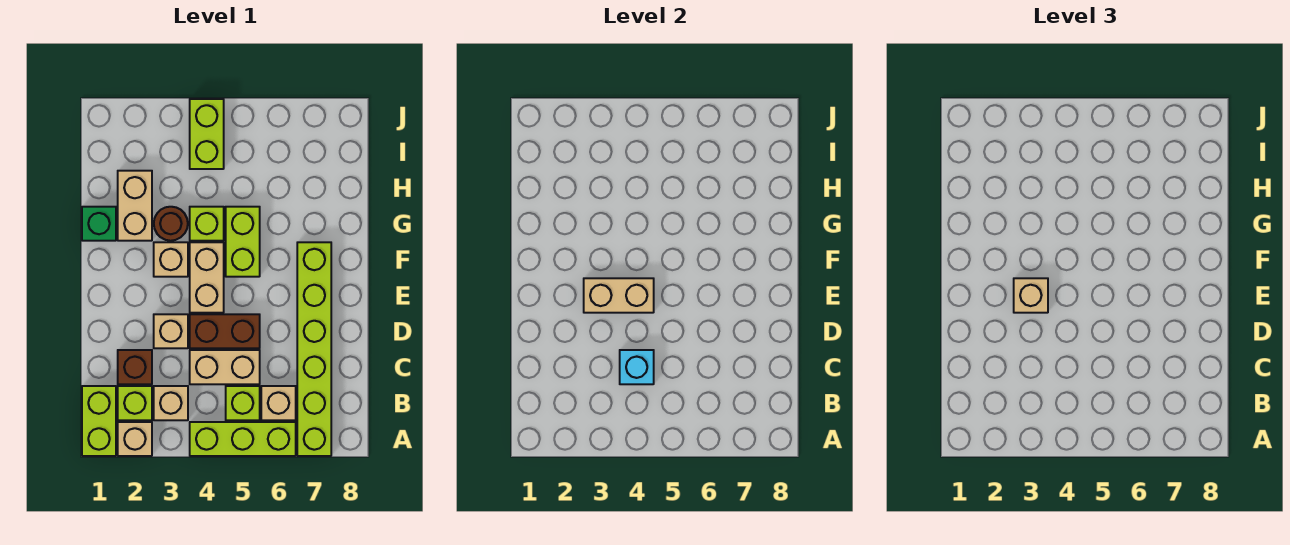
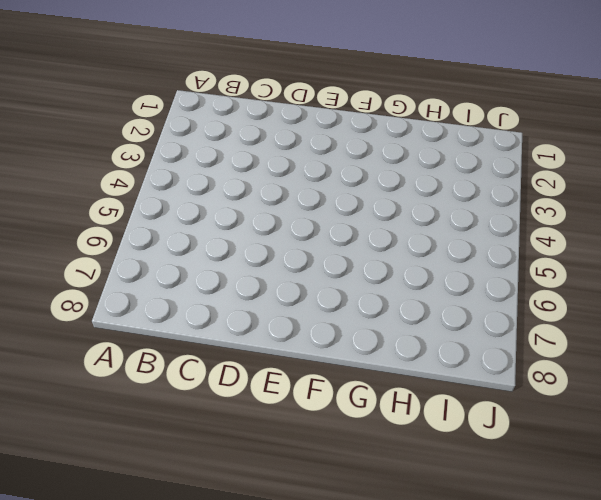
none -> lime brick A1:B1 level 1
none -> tan brick A2 level 1
none -> lime brick A4:A6 level 1

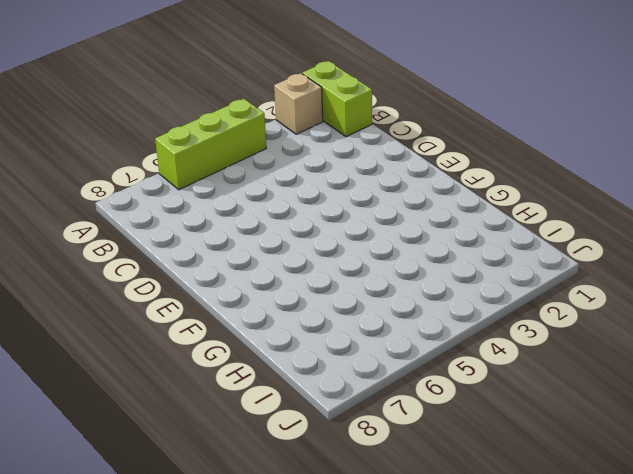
none -> lime brick A7:F7 level 1
none -> lime brick B2 level 1
none -> tan brick B3 level 1

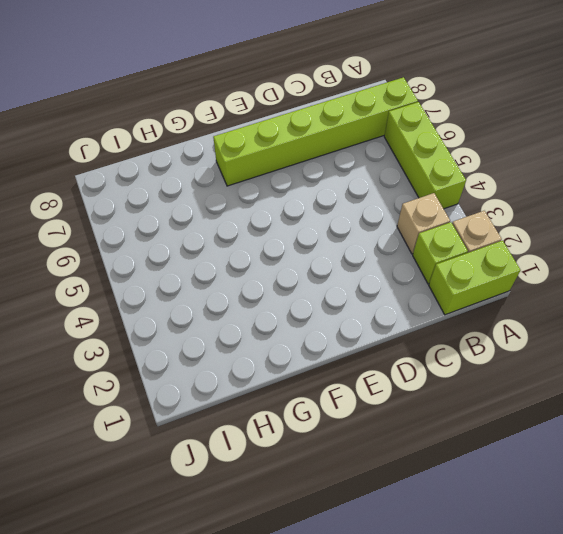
none -> lime brick B5 level 1
none -> tan brick B6 level 1
none -> brown brick C2 level 1

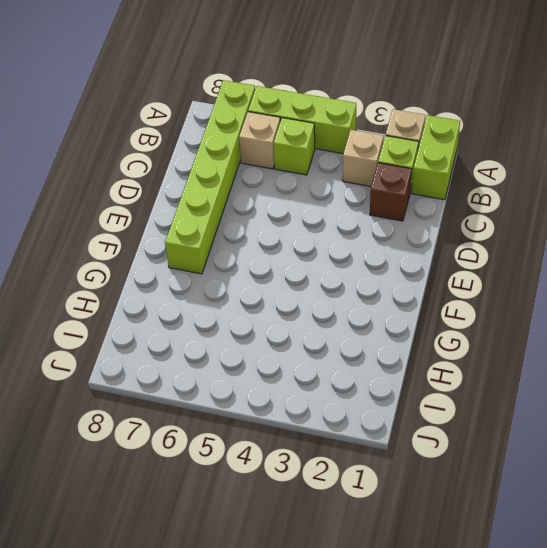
none -> tan brick C4:C5 level 1
none -> tan brick D3 level 1
none -> brown brick D4:D5 level 1

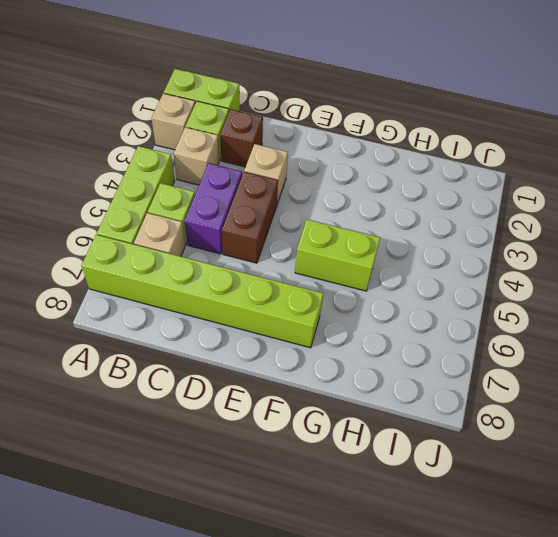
purple brick C4:C5 level 1 -> tan brick C4:C5 level 1
none -> tan brick E4:F4 level 1
none -> tan brick F3 level 1
none -> green brick G1 level 1

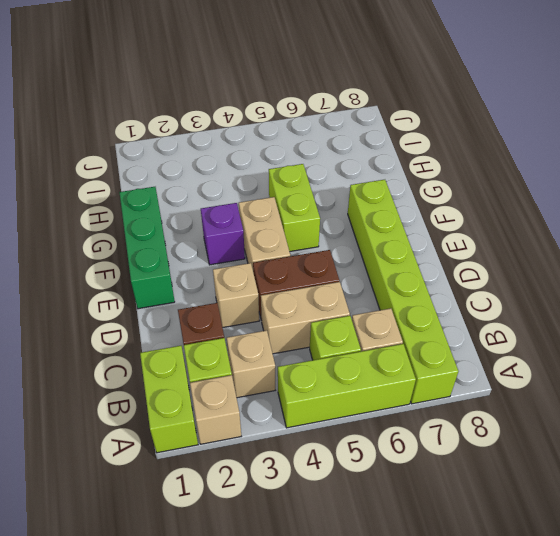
green brick E1:G1 level 1 -> green brick G1 level 1
purple brick F3 level 1 -> tan brick F3 level 1
none -> tan brick G2:H2 level 1
none -> brown round brick G3 level 1
none -> lime brick G4 level 1

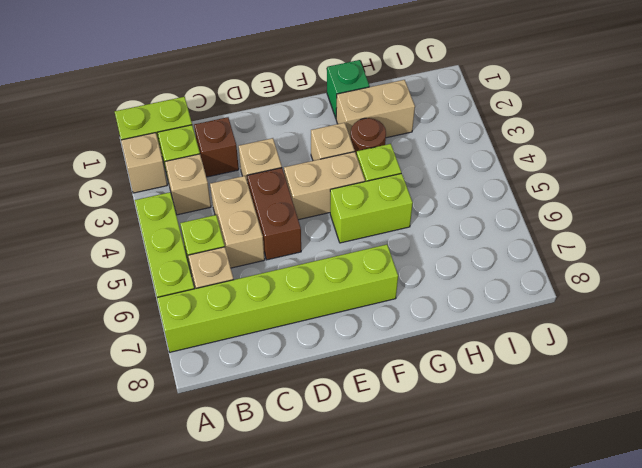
none -> lime brick I4:J4 level 1
none -> cyan brick C4 level 2
none -> tan brick E3:E4 level 2

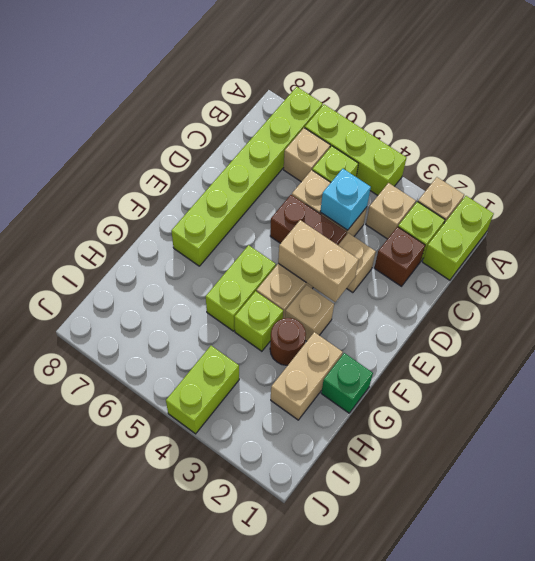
none -> tan brick E3 level 3

